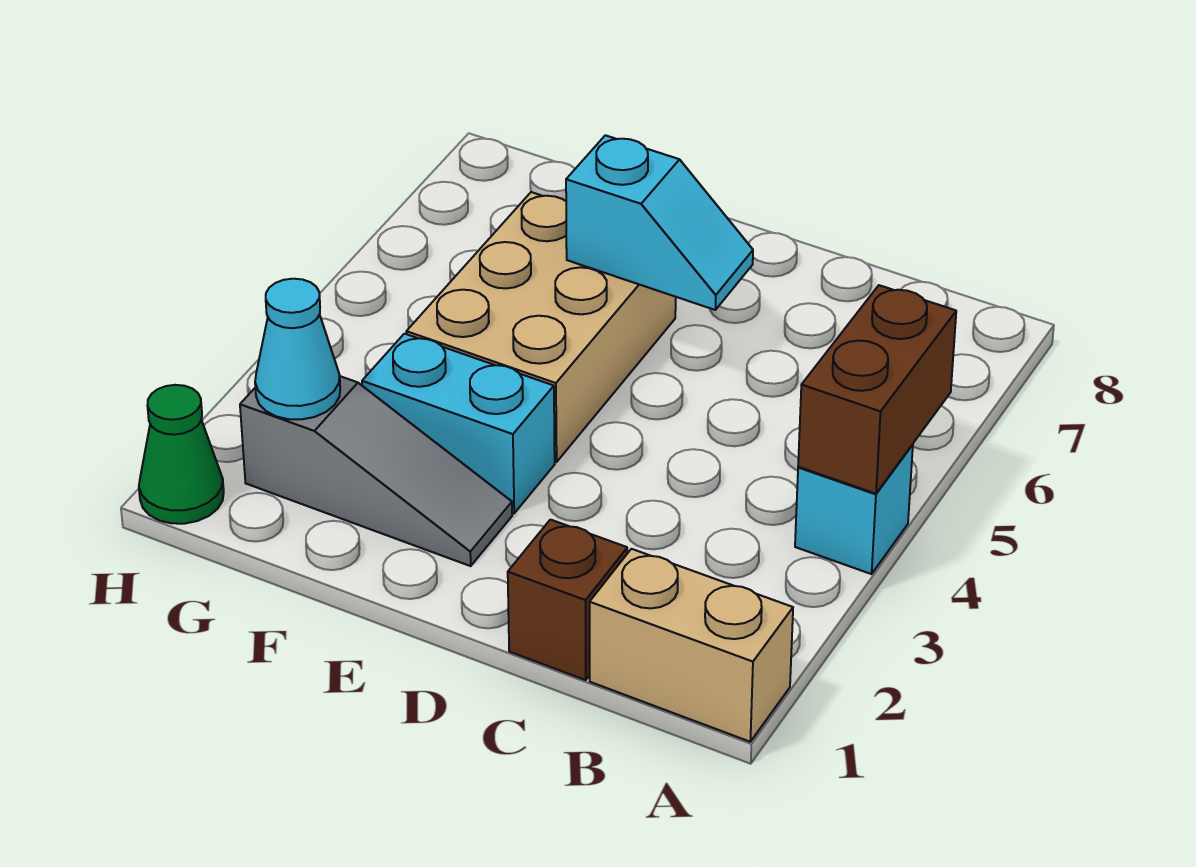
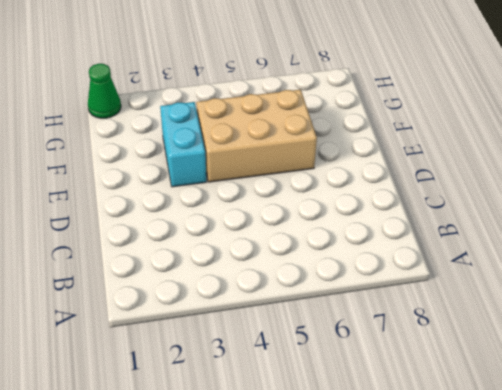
none -> tan brick A1:B1 level 1
none -> cyan brick A4 level 1

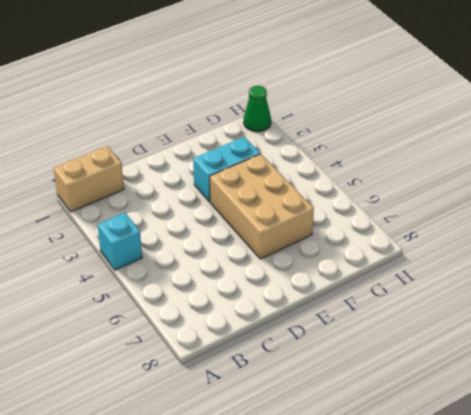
none -> brown brick C1 level 1
none -> grey slope E2:G2 level 1 top G

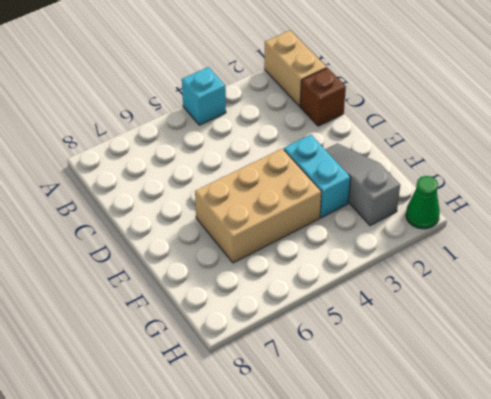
none -> brown brick A4:A5 level 2
none -> cyan slope D6:E6 level 2 top E

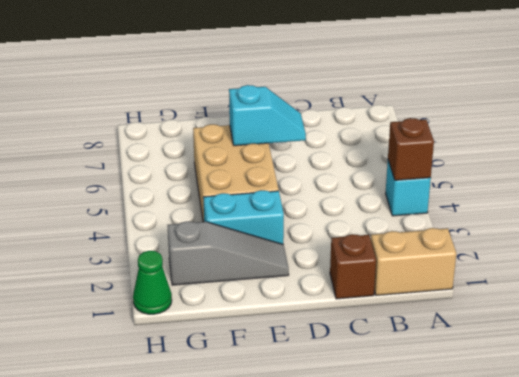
brown brick A4 level 2 -> brown brick A4:A5 level 2
none -> cyan cone G2 level 2

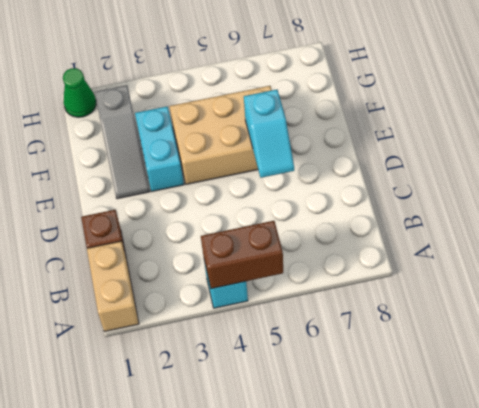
none -> cyan cone G2 level 2

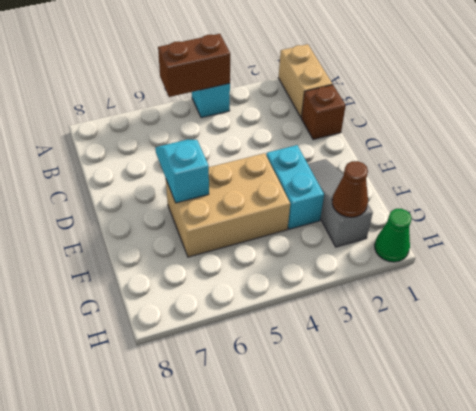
brown cone G2 level 2 -> cyan cone G2 level 2

